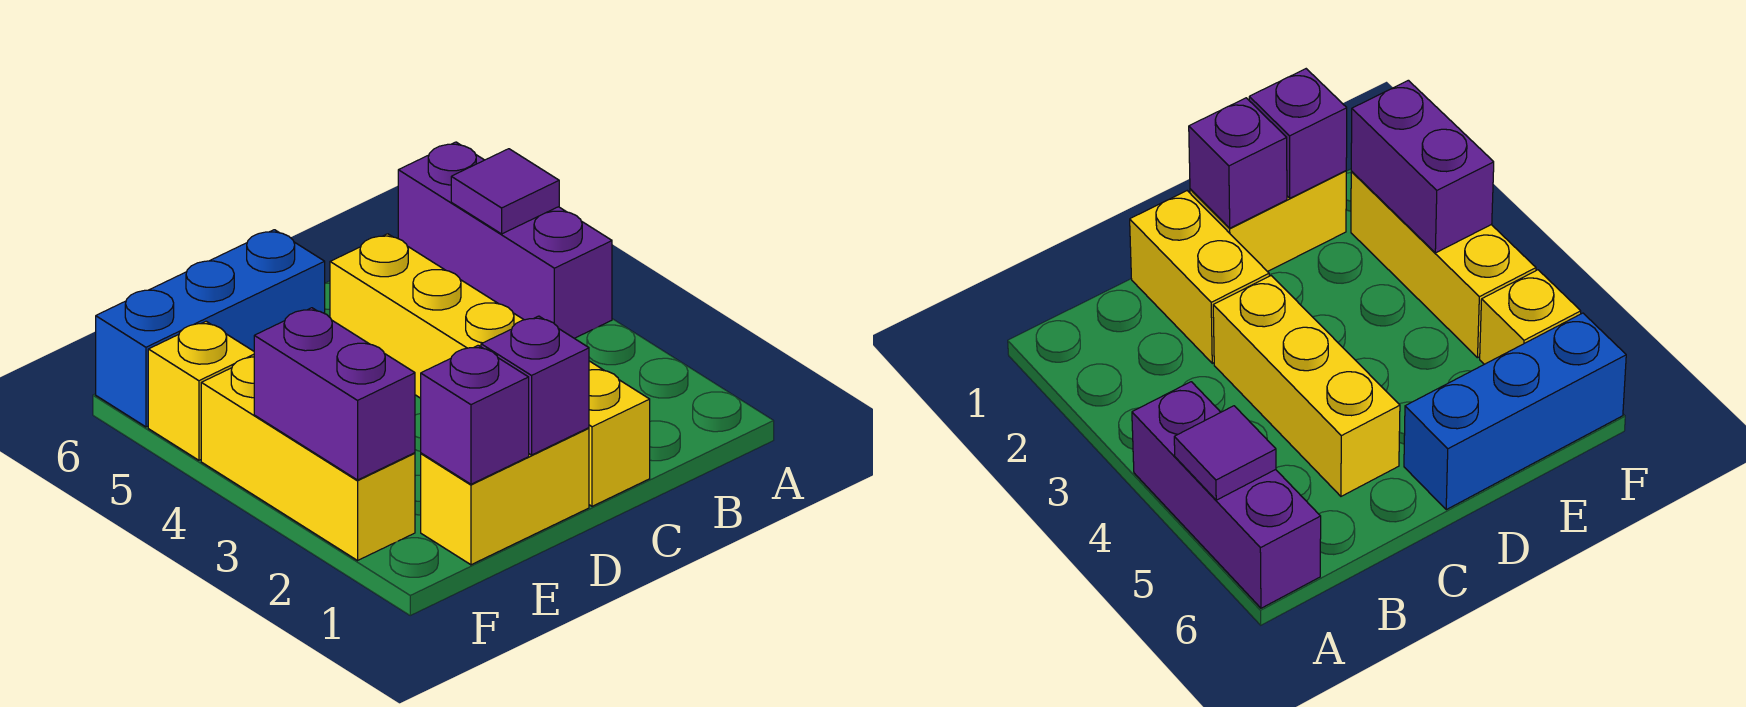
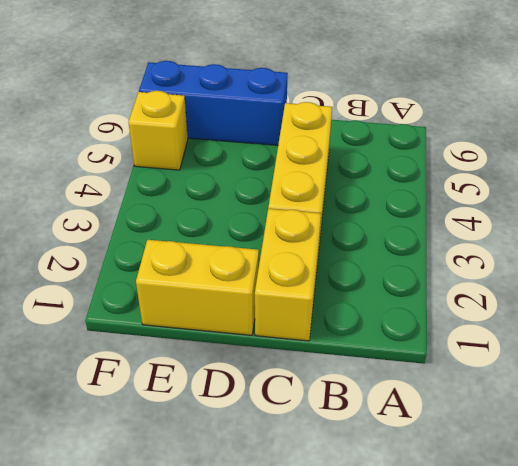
none -> purple brick A4:A6 level 1
none -> yellow brick F2:F4 level 1

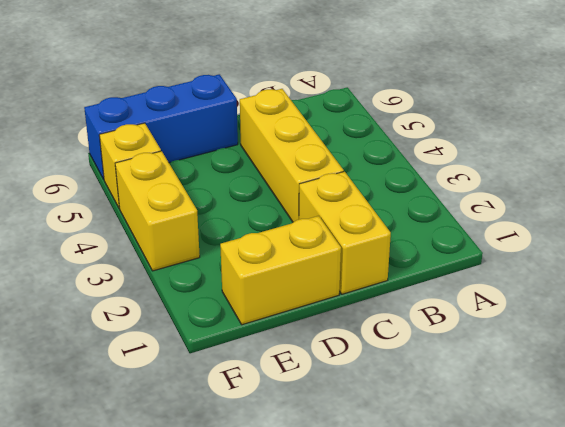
yellow brick F3:F4 level 1 -> yellow brick F2:F4 level 1
none -> purple brick A4:A6 level 1
none -> purple tile A5 level 2

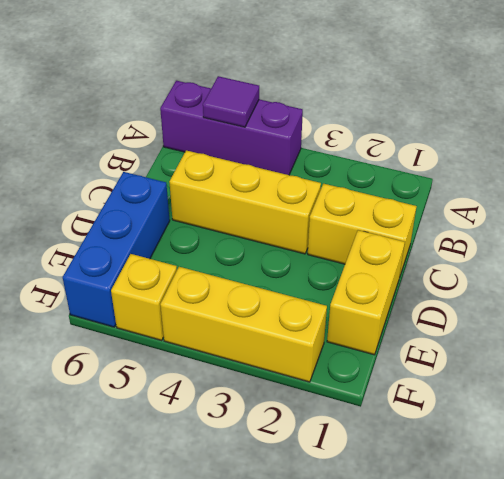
none -> purple brick D1 level 2
none -> purple brick E1 level 2

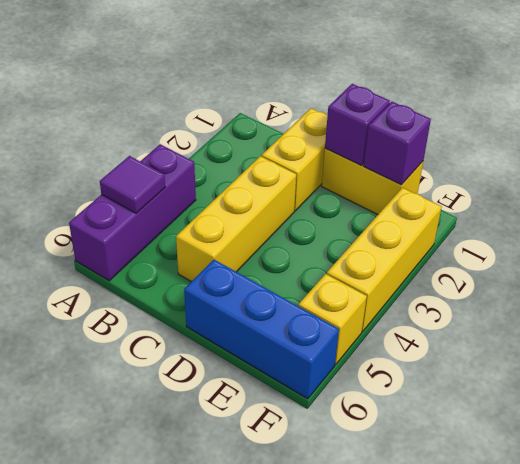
none -> purple brick F2:F3 level 2

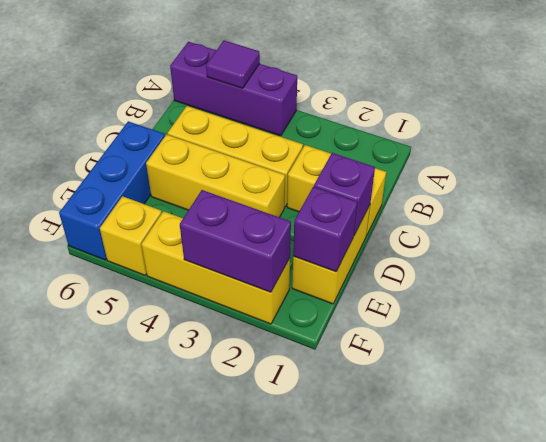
yellow brick D3:D5 level 1 -> none

